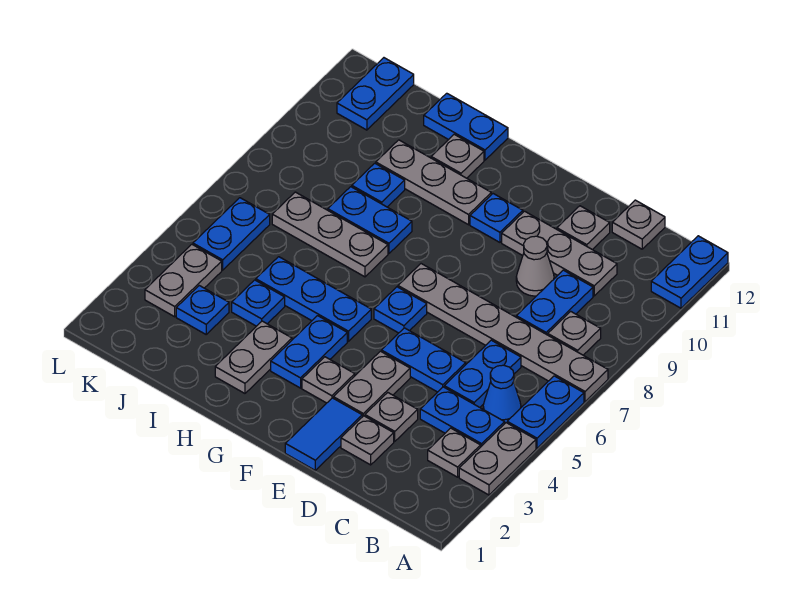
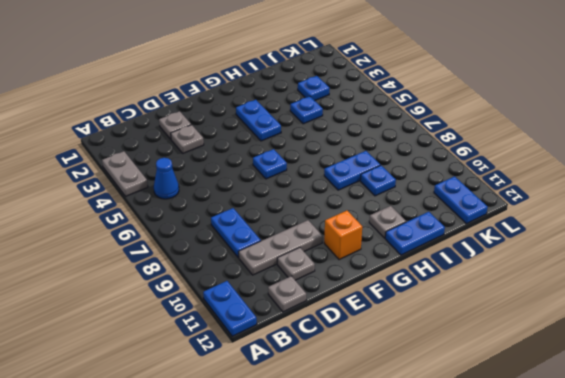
orange brick F11 level 1 -> none
none -> blue plate A5:A6 level 1
none -> grey plate A7:F7 level 1
none -> grey plate B3 level 1
none -> blue plate B4:C4 level 1

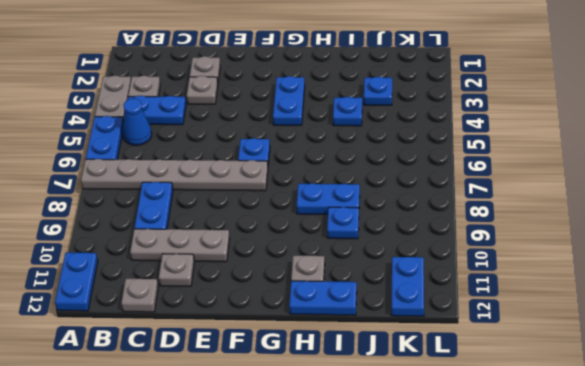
none -> grey plate B8 level 1
none -> blue plate C5:C6 level 1
none -> blue plate D5:E5 level 1
none -> grey cone D9 level 1

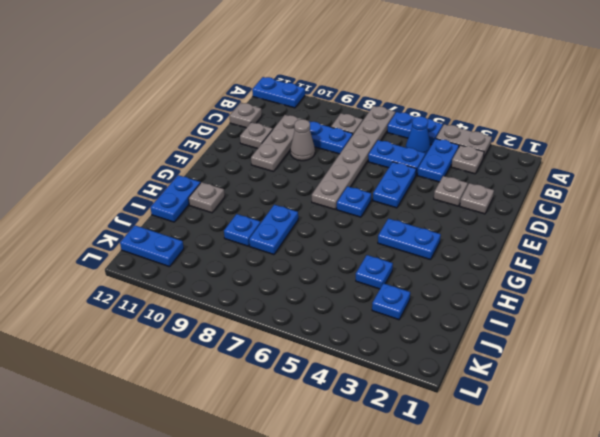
none -> blue tile E1:E2 level 1
none -> grey plate E3:E4 level 1
none -> grey plate F3 level 1
none -> blue plate F10 level 1

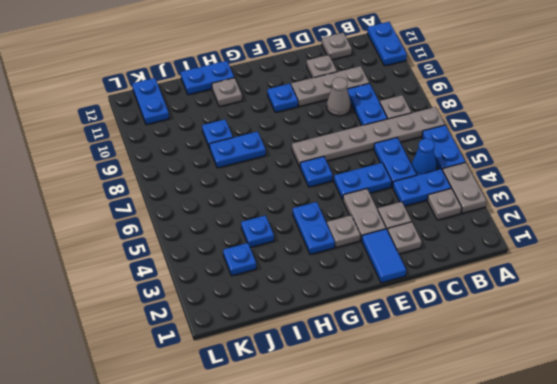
none -> blue plate G5:I5 level 1
none -> grey plate G10:I10 level 1
none -> grey plate H2:H3 level 1
none -> grey plate H7:J7 level 1

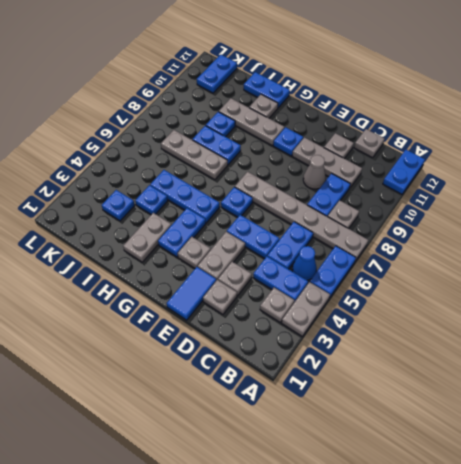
none -> grey plate K3:K4 level 1
none -> blue plate K5:K6 level 1

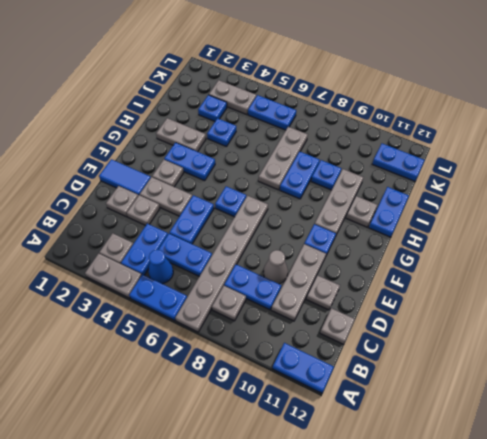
none -> blue plate G5:I5 level 1

